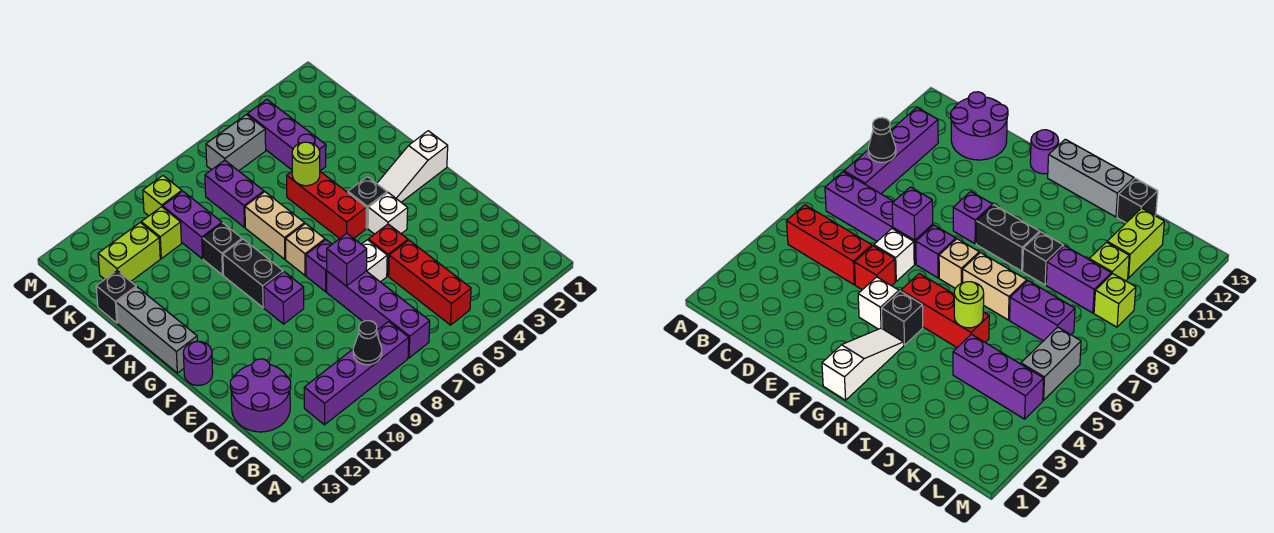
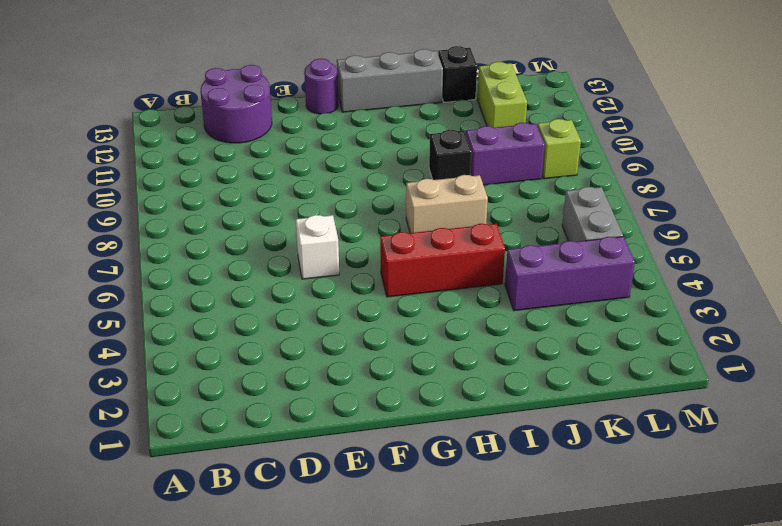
none -> red brick B5:D5 level 1
none -> purple brick B7:E7 level 1
none -> purple brick B8:B11 level 1

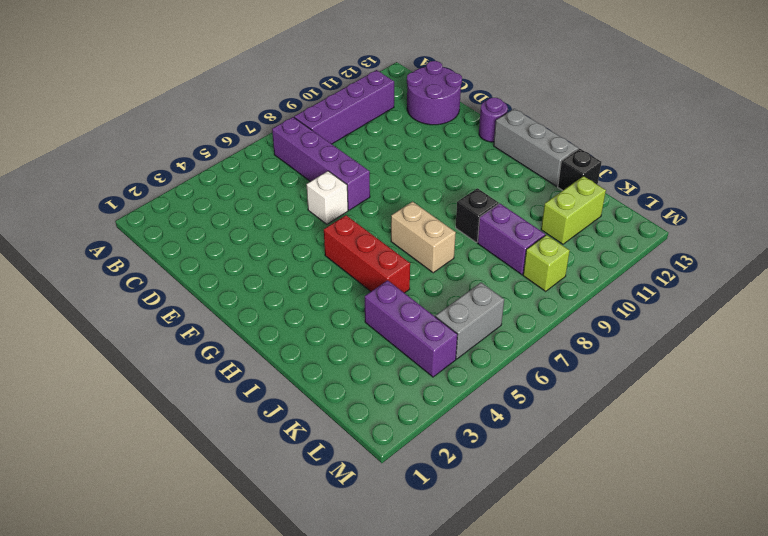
none -> red brick B5:D5 level 1
none -> red brick E5 level 1
none -> white brick F4 level 1

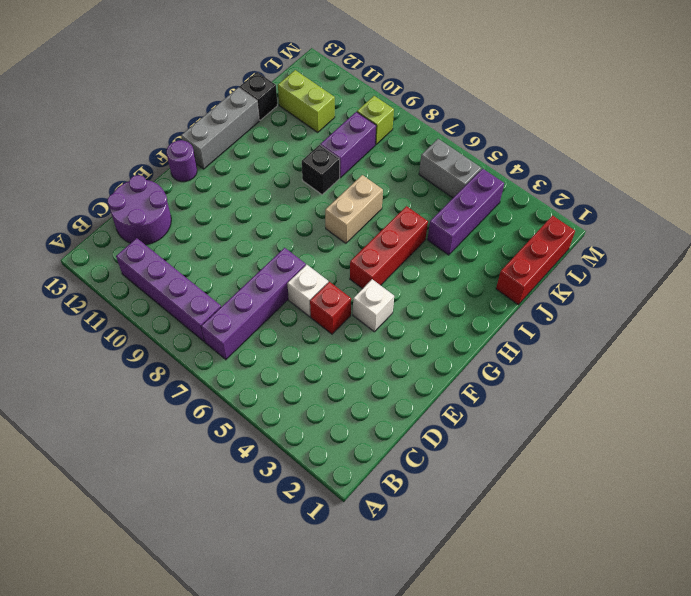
red brick J1:L1 level 1 -> red brick B5:D5 level 1
none -> purple brick F7 level 1
none -> purple brick F9 level 1
none -> white slope G1:G3 level 1 top 1

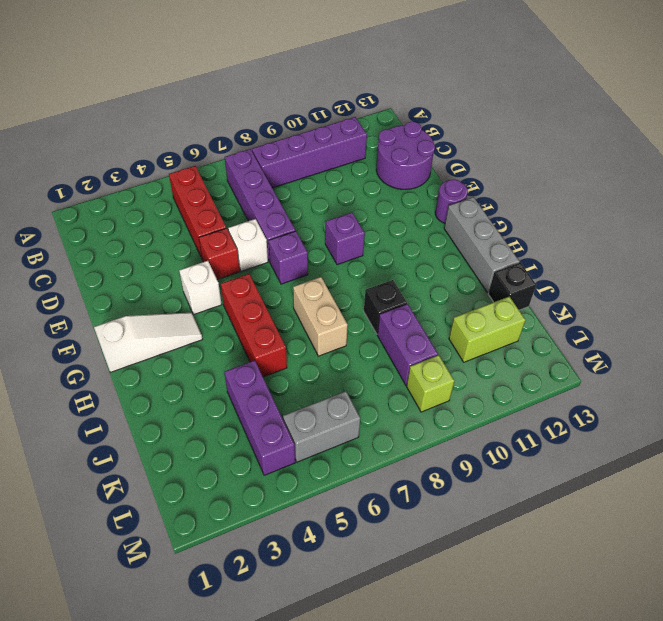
none -> black brick G4 level 1
none -> tan brick G7 level 1
none -> black brick G9:H9 level 1

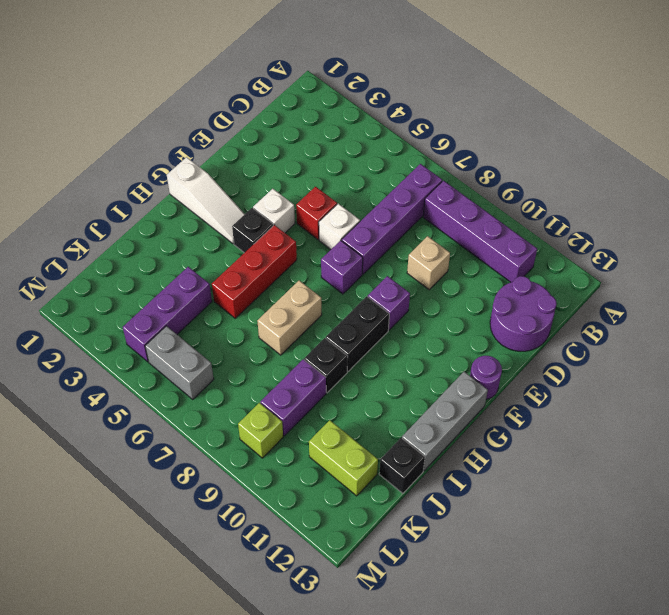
tan brick D9 level 1 -> tan brick G7 level 1
none -> red brick B5:D5 level 1
none -> purple brick J7:K7 level 1
none -> lime brick K10 level 1

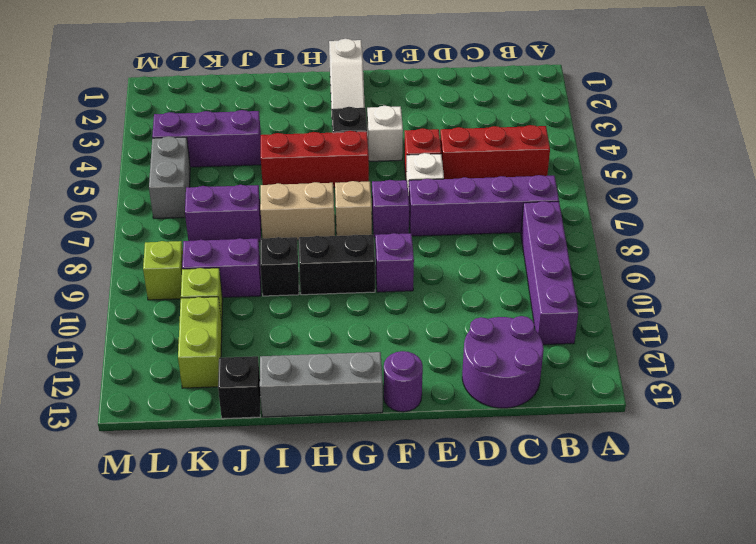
none -> black cone B9 level 2
none -> purple brick E7 level 2
none -> lime round brick I5 level 2

